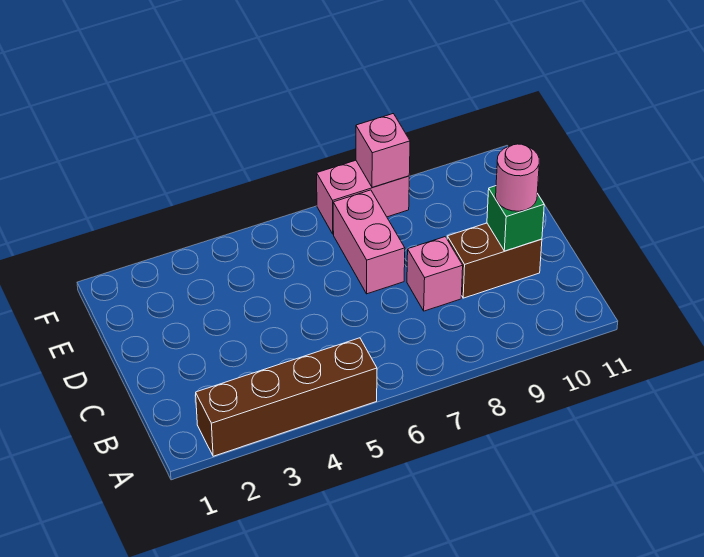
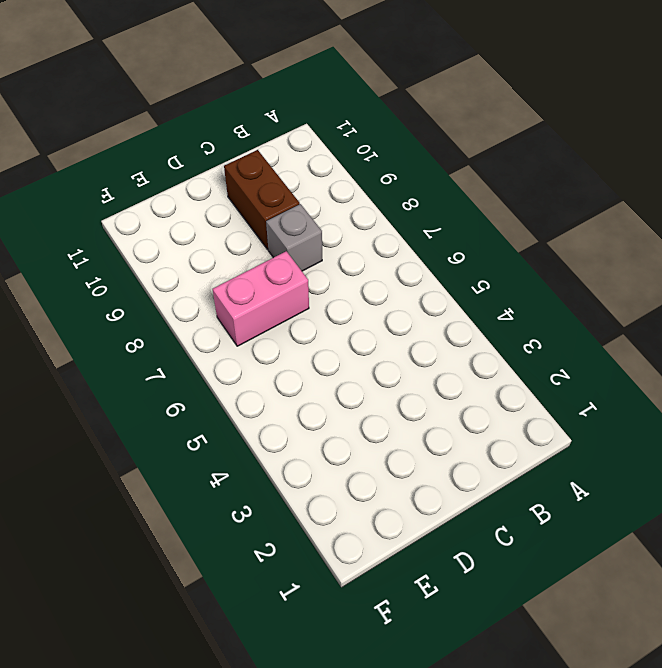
grey brick C8 level 1 -> pink brick C8 level 1
none -> brown brick A2:A5 level 1
none -> pink brick F7:F8 level 1

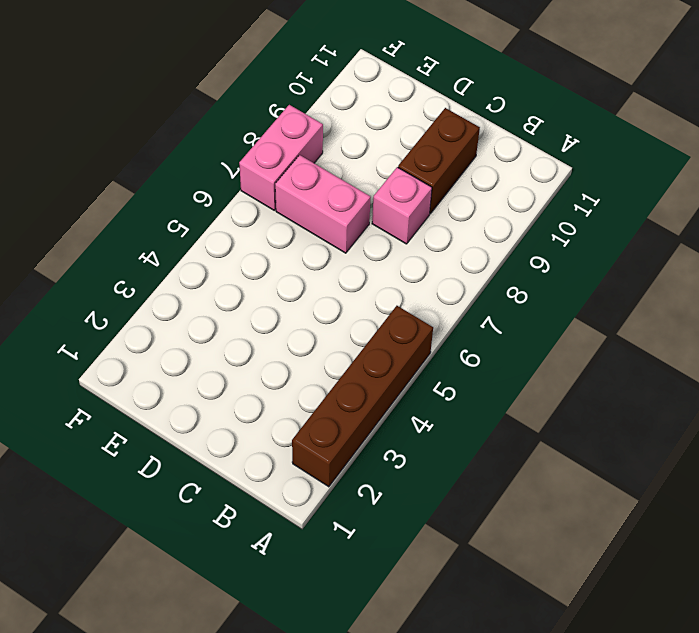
none -> green brick C10 level 2
none -> pink brick F8 level 2

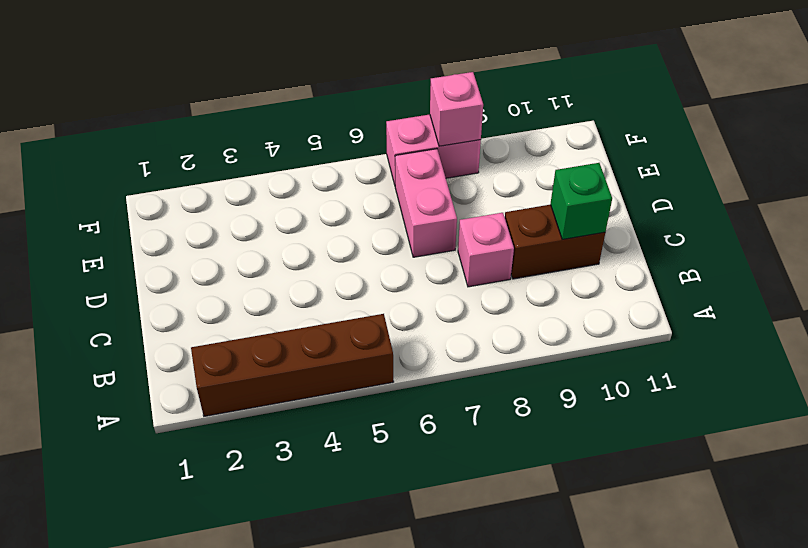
none -> pink round brick C10 level 3

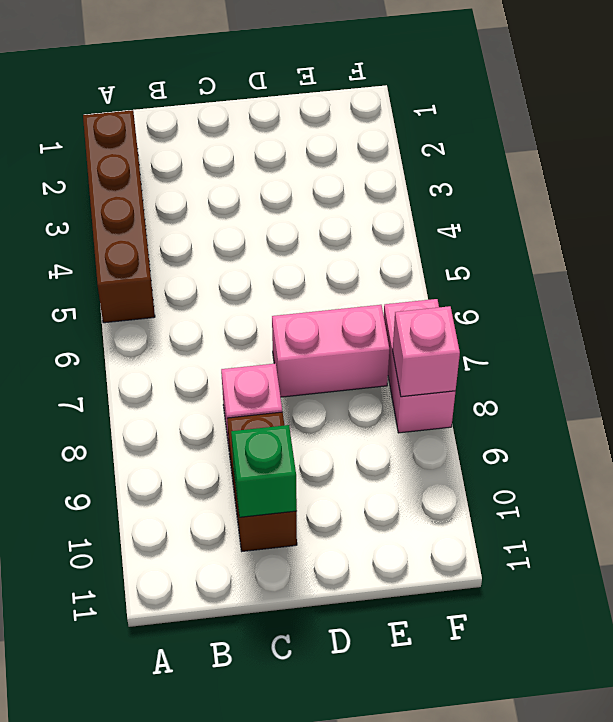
none -> pink round brick C10 level 3

